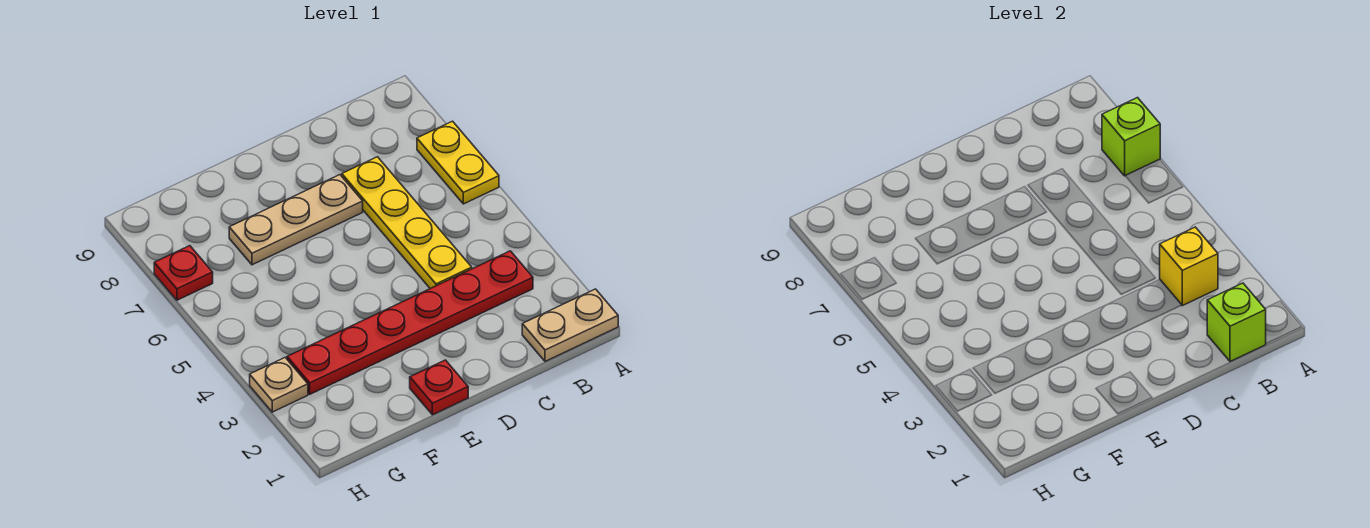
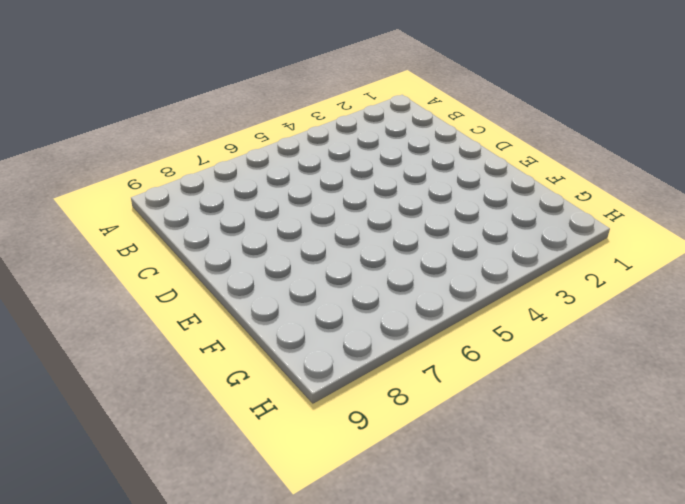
none -> tan plate A1:B1 level 1
none -> yellow plate A6:A7 level 1

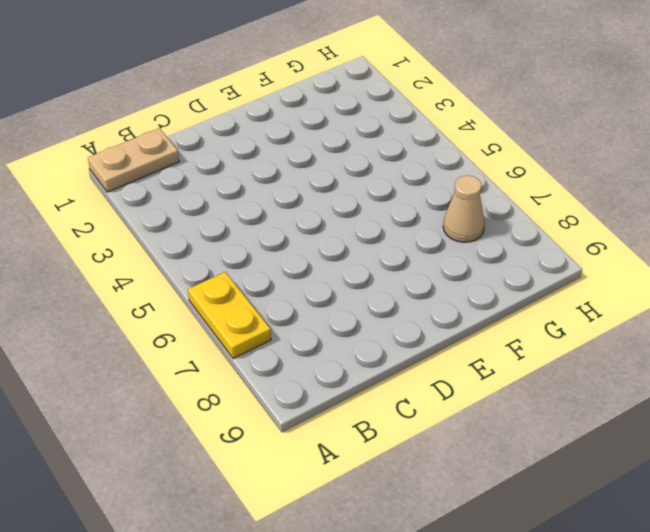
tan cone G7 level 1 -> none
none -> red plate B3:G3 level 1
none -> yellow plate C4:C7 level 1

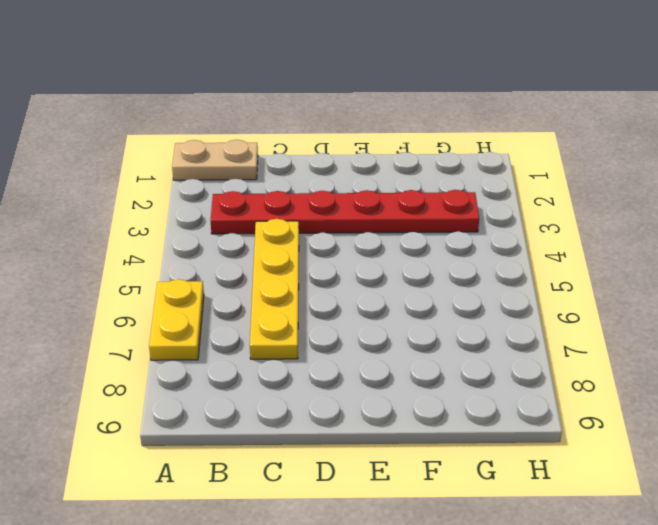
none -> tan plate D7:F7 level 1
none -> red plate E1 level 1

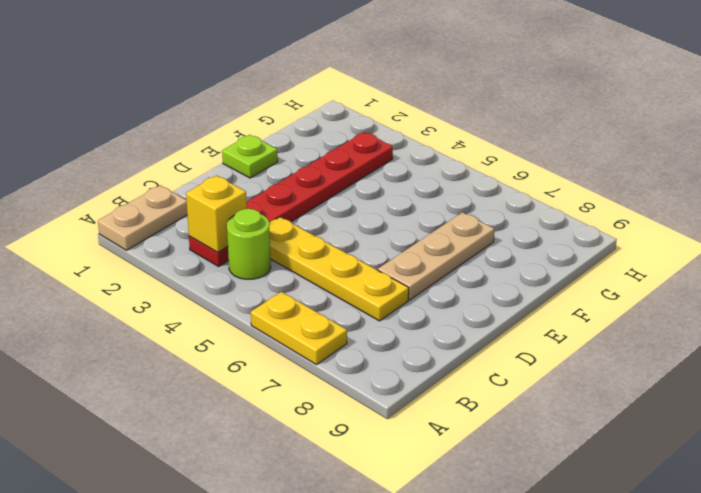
lime round brick B4 level 1 -> none
lime plate E1 level 1 -> red plate E1 level 1
none -> tan plate H3 level 1
none -> red plate H7 level 1

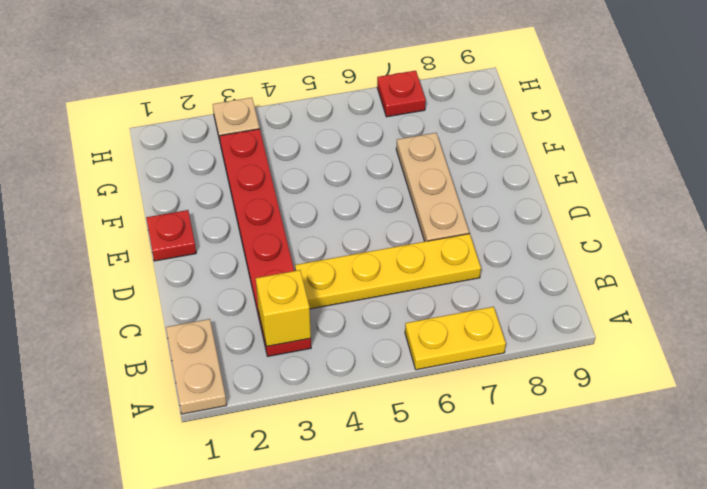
none -> lime brick A7 level 2
none -> lime brick B1 level 2

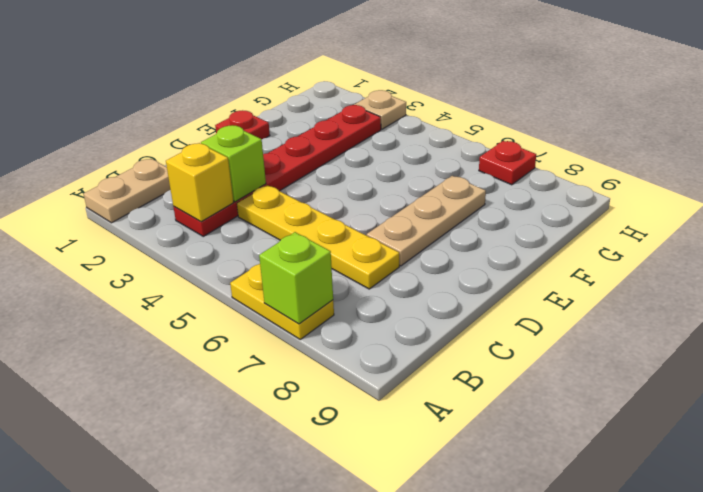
lime brick C3 level 2 -> lime brick B1 level 2

